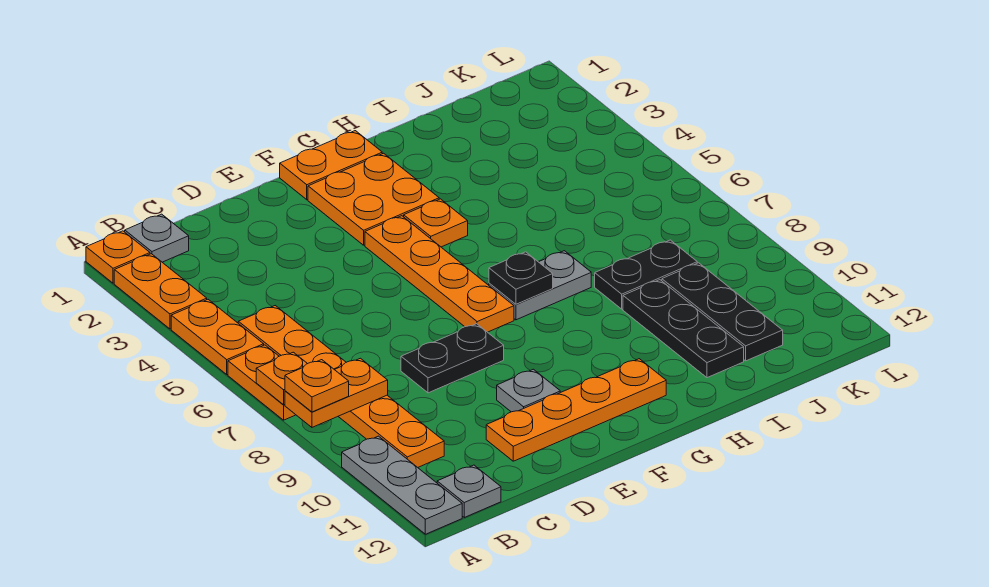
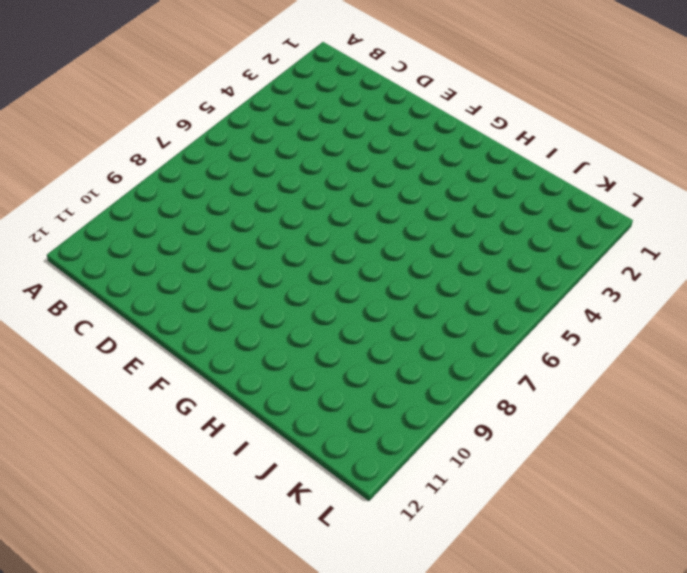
none -> orange plate A1 level 1
none -> orange plate A2:A3 level 1
none -> orange plate A4:A5 level 1

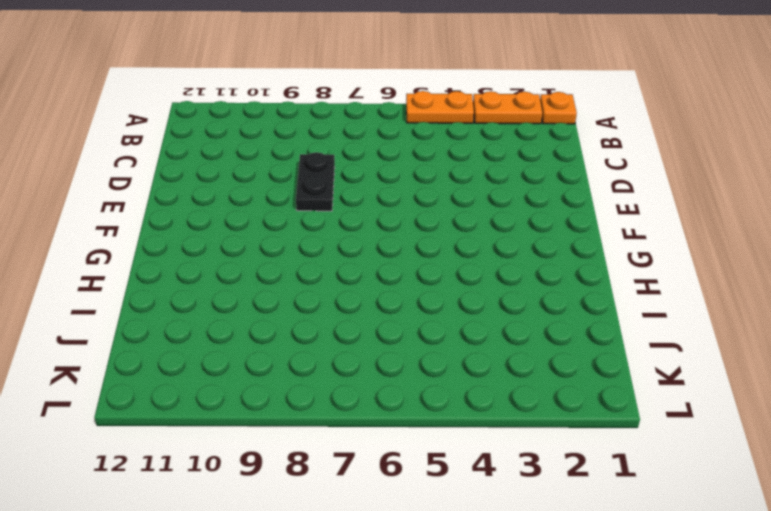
none -> orange plate A6:A7 level 1
none -> grey plate A10:A12 level 1
none -> grey plate B1 level 1

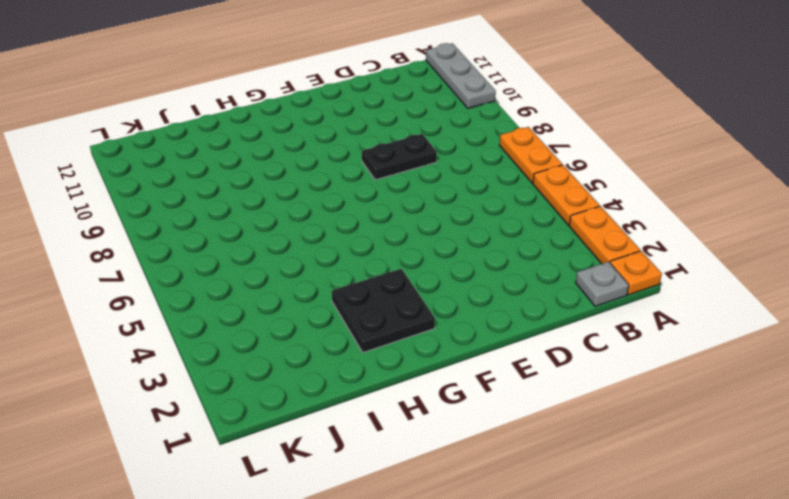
black plate G2:H3 level 1 -> orange plate F2:G3 level 1
none -> orange plate B5:B10 level 1
none -> grey plate B12 level 1
none -> orange plate D11:G11 level 1

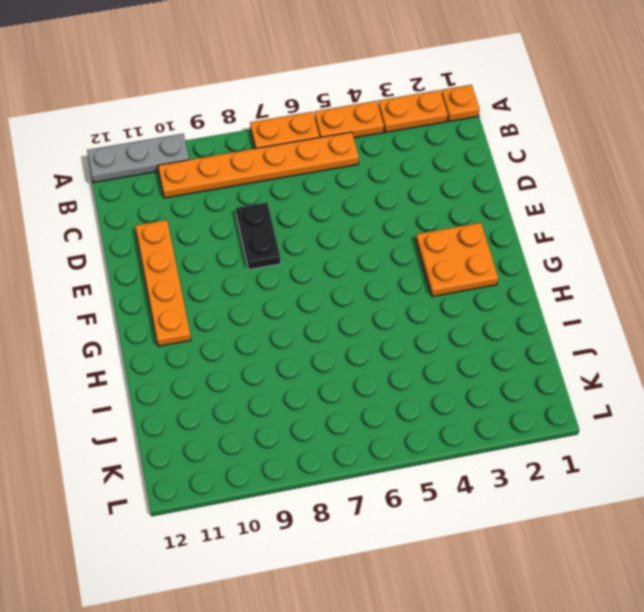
none -> grey plate B1 level 1
none -> grey plate B12 level 1
none -> grey plate E10 level 1

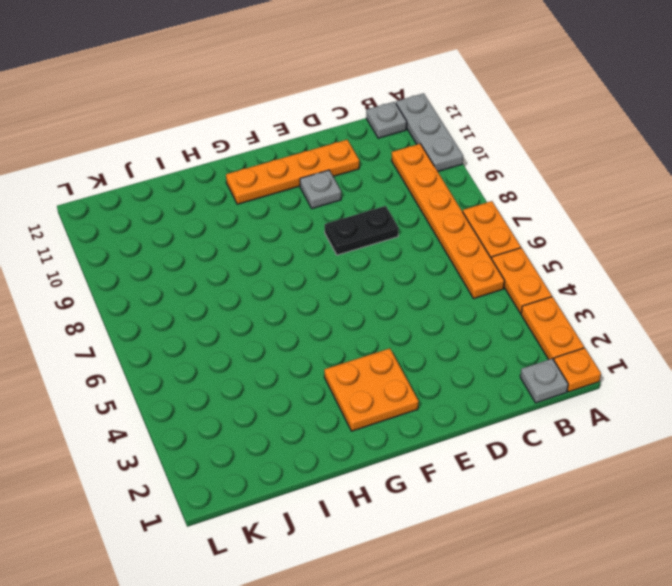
none -> orange plate F1:G1 level 1
none -> orange plate F4:F7 level 1
none -> orange plate G4 level 1

